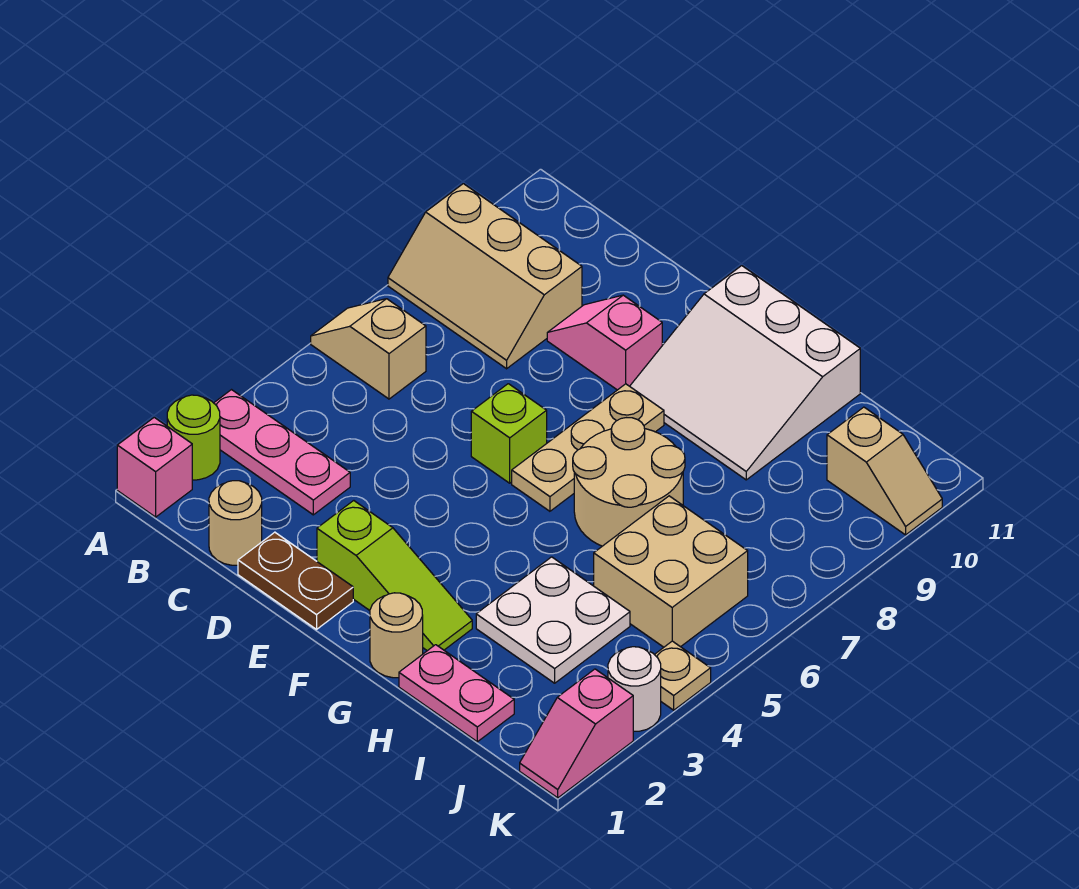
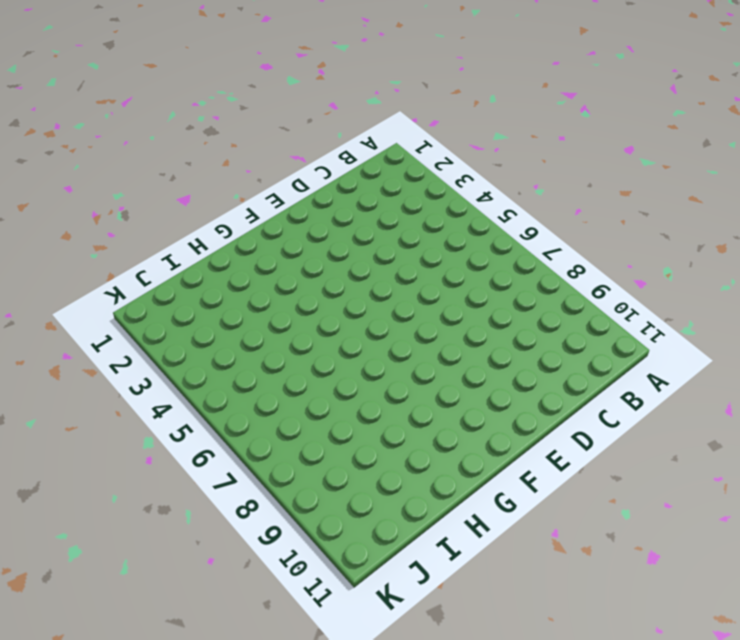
none -> pink brick A1 level 1
none -> lime round brick A2 level 1
none -> pink plate A3:C3 level 1

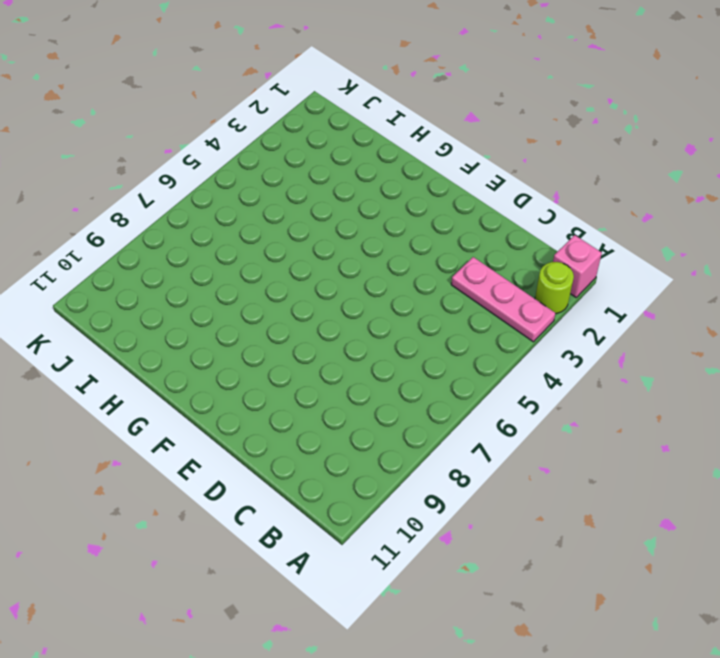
none -> tan slope A6:B6 level 1 top B
none -> tan slope A8:C9 level 1 top 9
none -> tan round brick C1 level 1

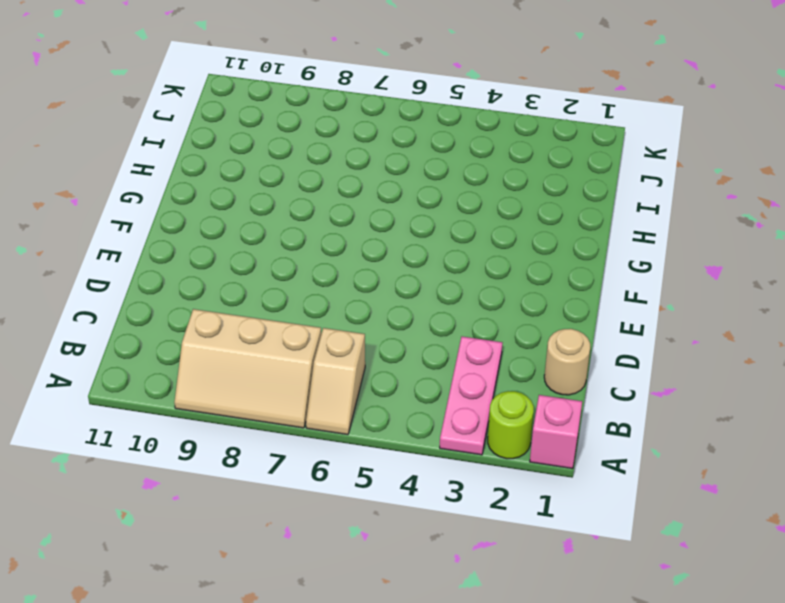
tan slope A7:B9 level 1 top B -> tan slope A8:C9 level 1 top 9
none -> brown plate D1:E1 level 1
none -> pink slope D9:E9 level 1 top E
none -> lime slope E2:G2 level 1 top E

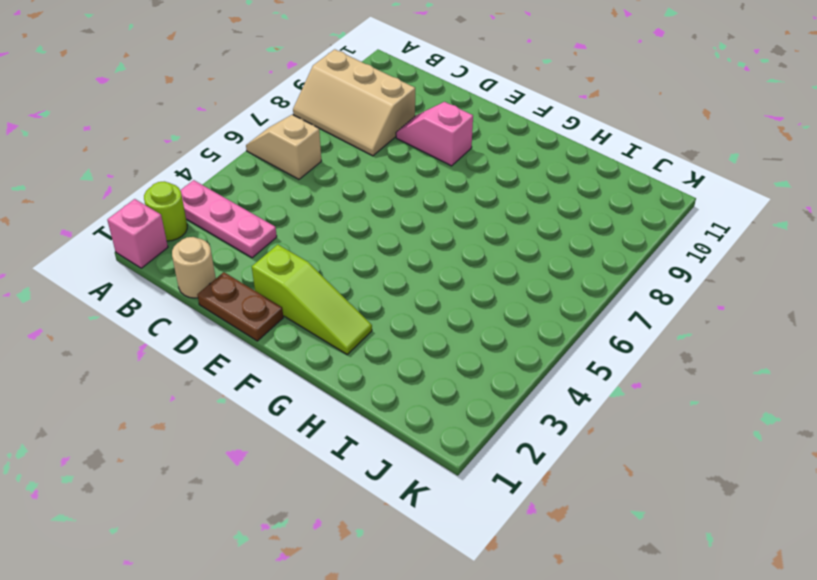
none -> lime brick E6 level 1
none -> tan plate F6:F8 level 1
none -> white slope F9:H11 level 1 top 11

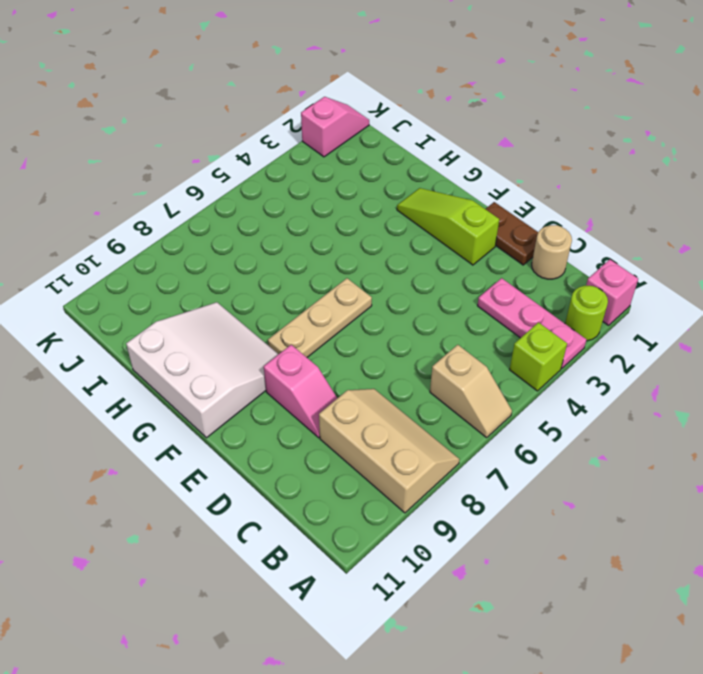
lime brick A4 level 1 -> lime brick E6 level 1
none -> tan round brick G1 level 1
none -> tan round brick G6:H7 level 1
none -> pink plate H1:I1 level 1

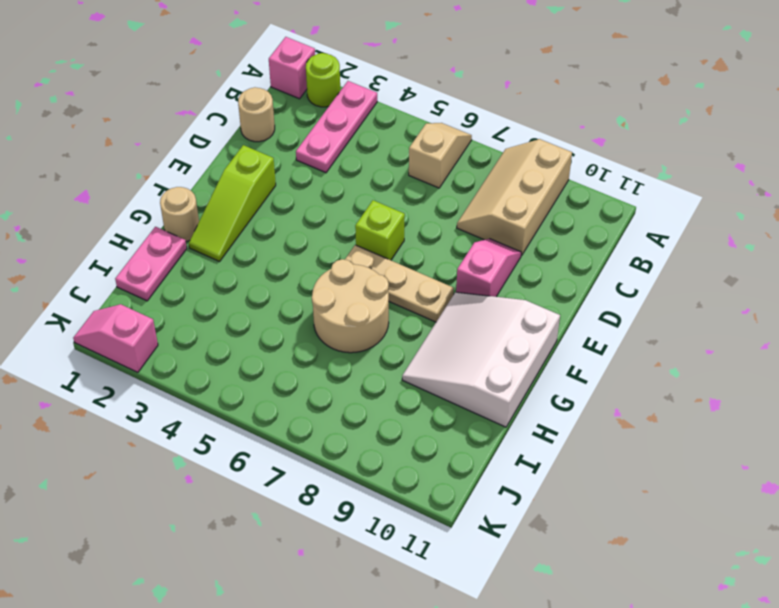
none -> brown plate D1:E1 level 1
none -> white plate H3:I4 level 1
none -> tan brick I5:J6 level 1

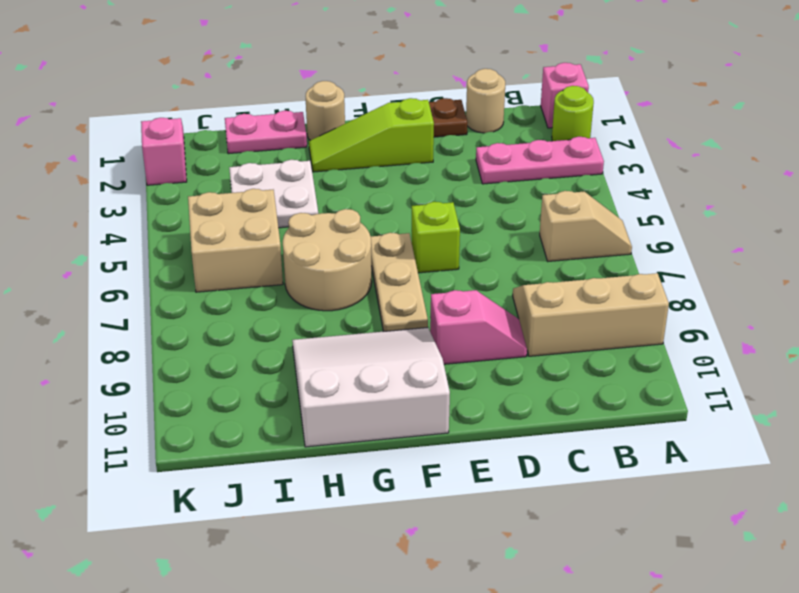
none -> tan slope J10:K10 level 1 top J
none -> white round brick K3 level 1
none -> tan plate K4 level 1

